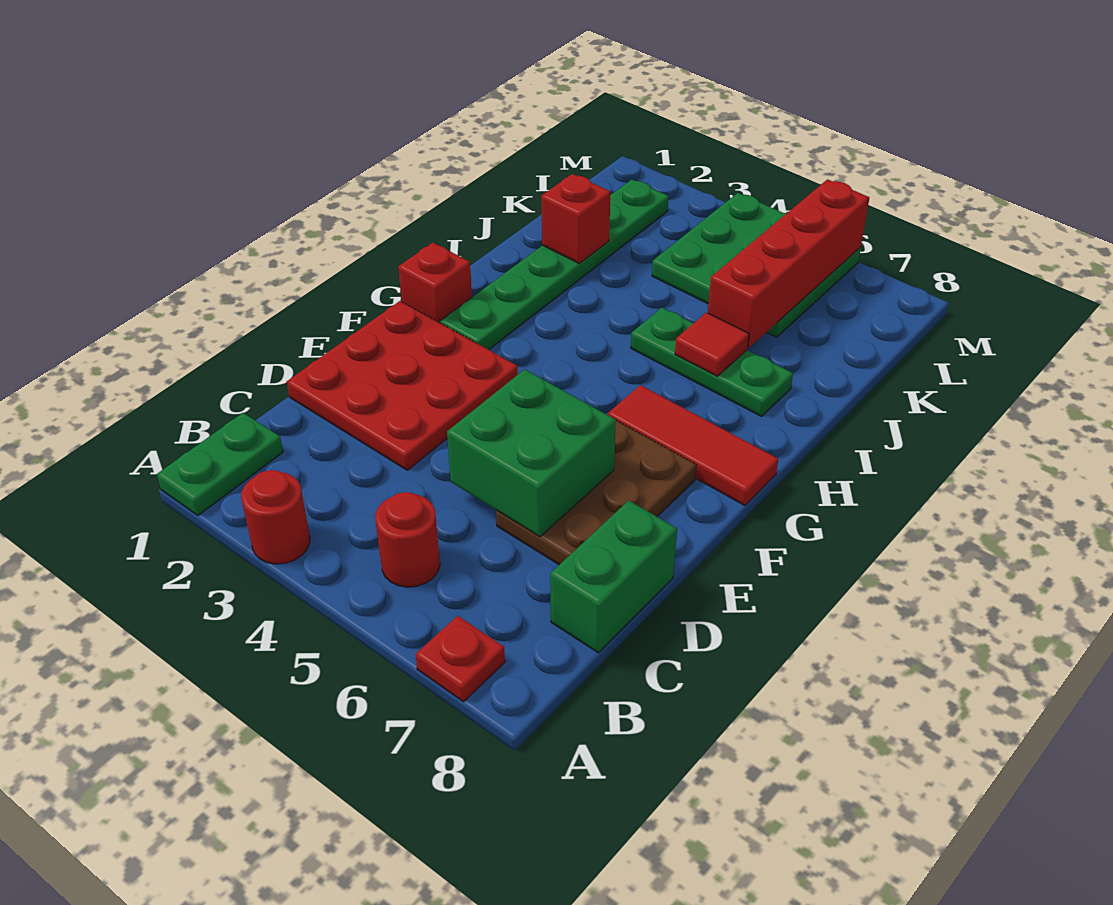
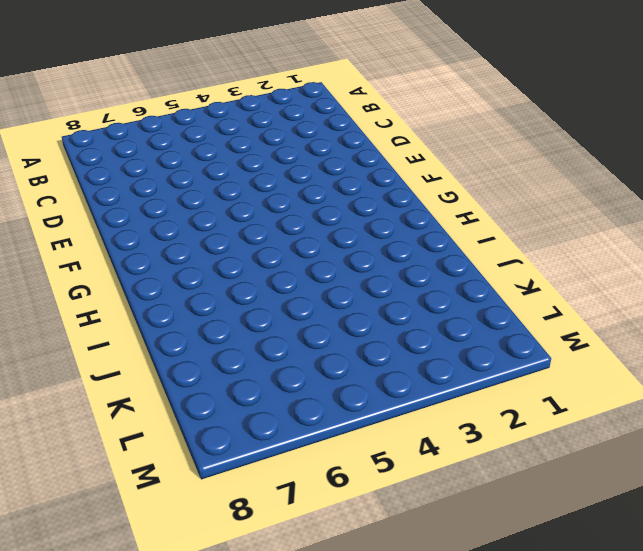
none -> green plate A1:B1 level 1
none -> red round brick A3 level 1
none -> red plate A7 level 1

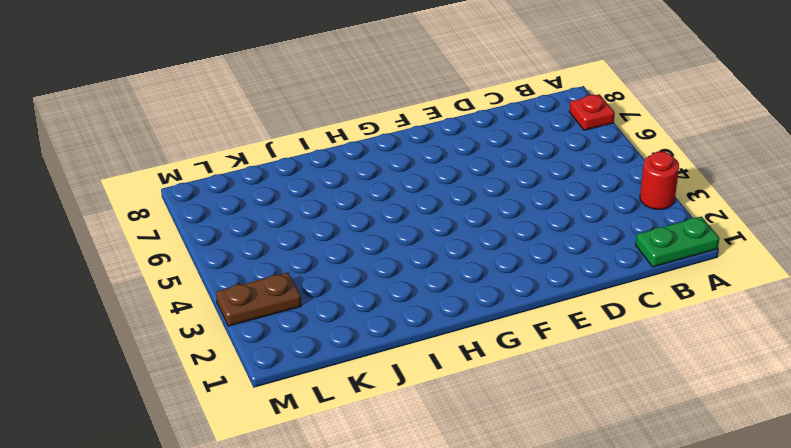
brown plate L3:M3 level 1 -> none
none -> red round brick B5 level 1
none -> green brick C8:D8 level 1
none -> red plate D1:F3 level 1

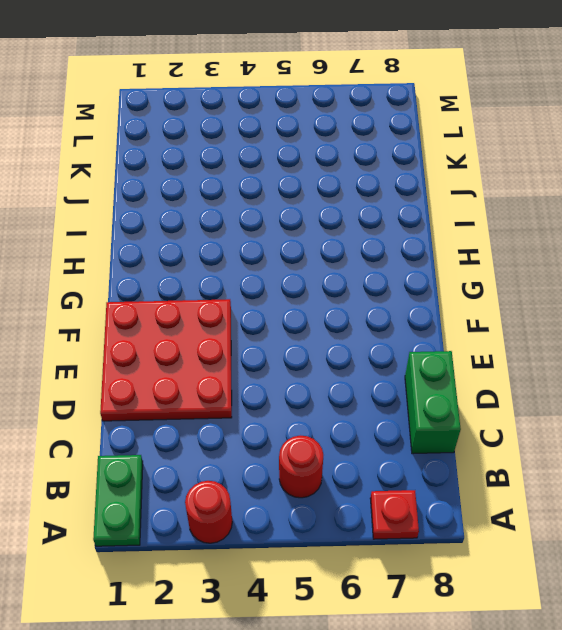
none -> brown plate D6:F7 level 1
none -> red brick G1 level 1
none -> green plate G2:L2 level 1

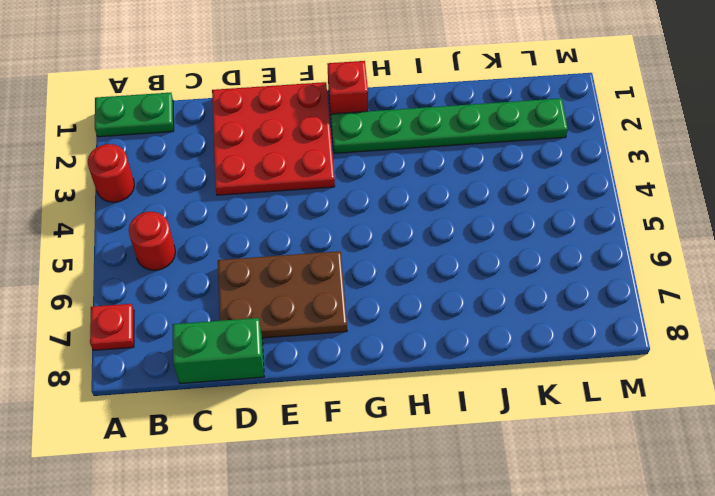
none -> red tile G6:G8 level 1
none -> green plate I5:I7 level 1
none -> green plate K4:M6 level 1

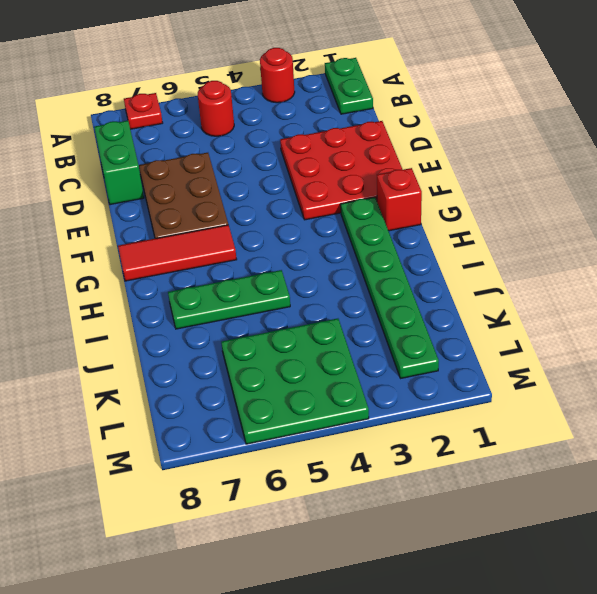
none -> green brick D5:E6 level 2
none -> red tile I6 level 2
none -> red brick J2 level 2

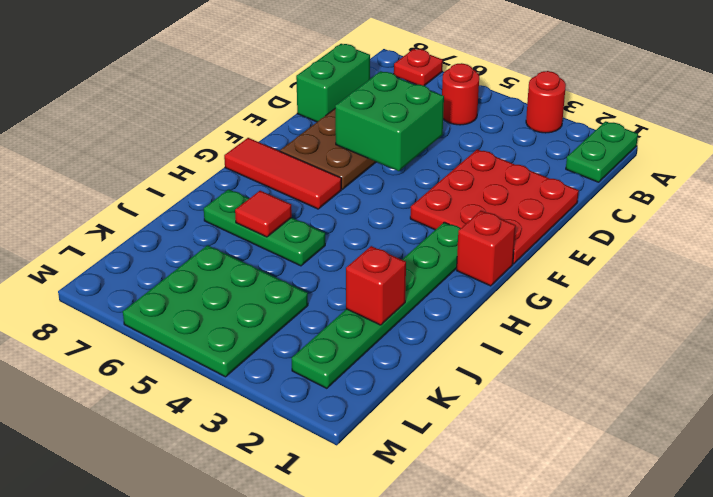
none -> red brick J6:M6 level 2

